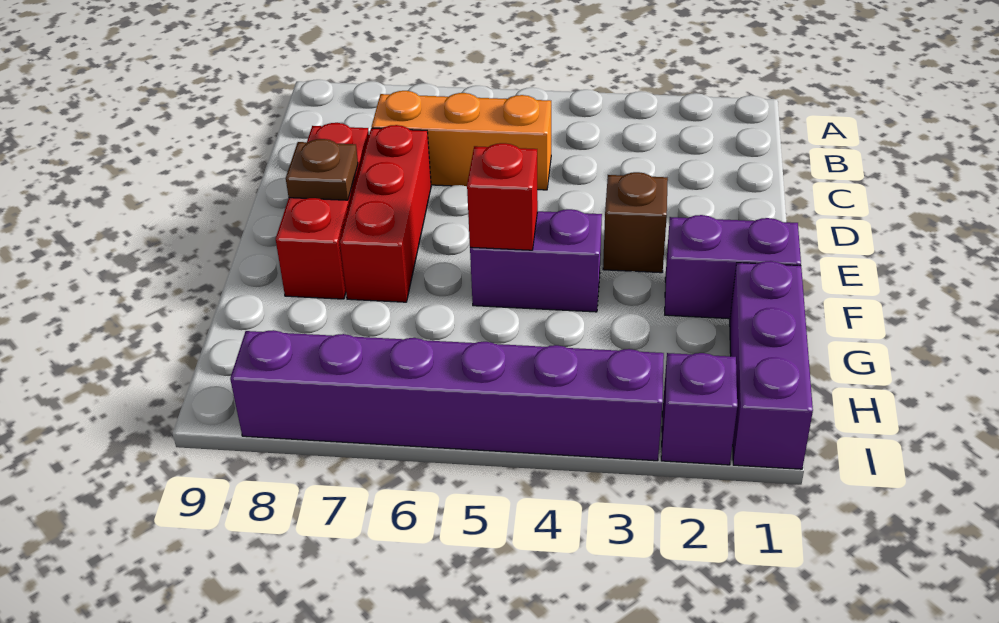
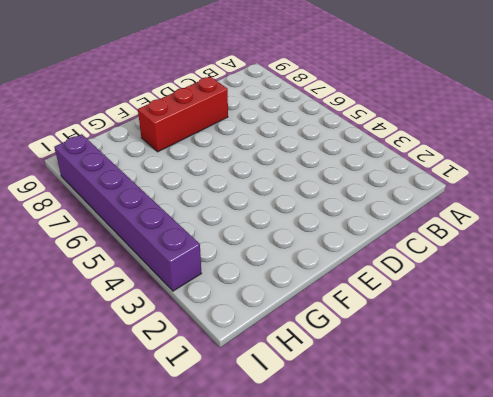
none -> orange brick C5:C7 level 1
none -> red brick D7:F7 level 1

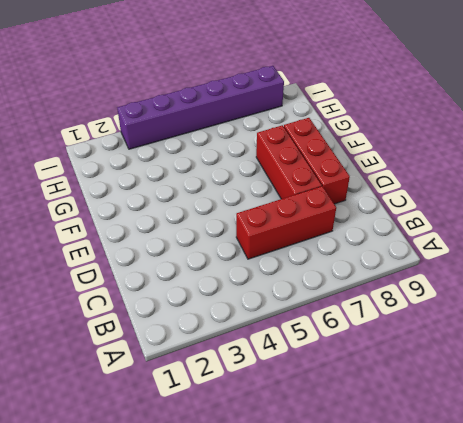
red brick C5:C7 level 1 -> orange brick C5:C7 level 1
none -> brown brick E3 level 1
none -> purple brick F1:F2 level 1

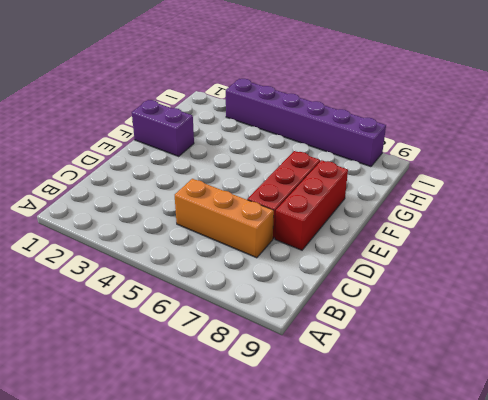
none -> brown brick E3 level 1
none -> purple brick F4:F5 level 1

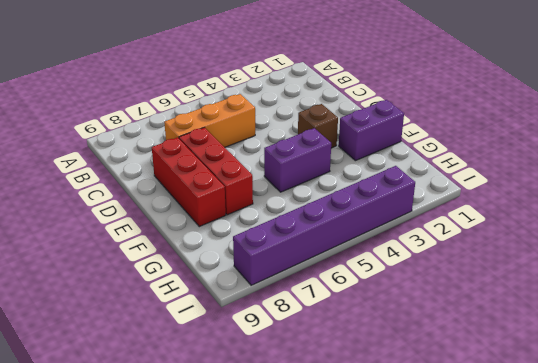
none -> purple brick G1:I1 level 1
none -> purple brick I2 level 1

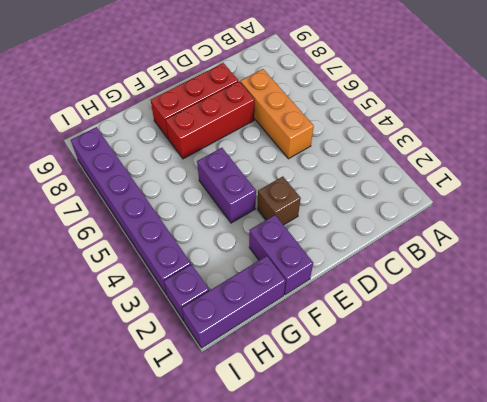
none -> brown plate E8 level 2
none -> red brick F5 level 2

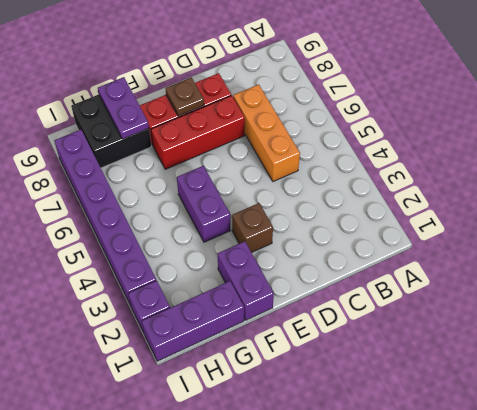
black brick G8:H9 level 1 -> none
purple plate G8:G9 level 2 -> none
none -> red brick F5 level 2

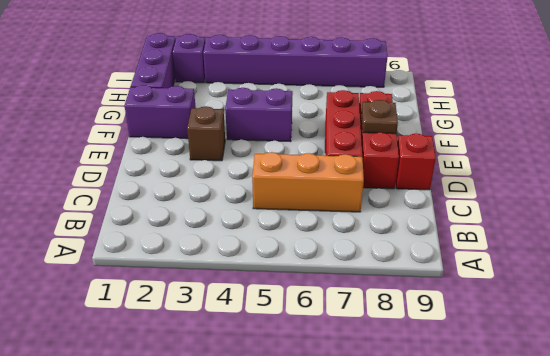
red brick D9 level 1 -> red brick F5 level 2

